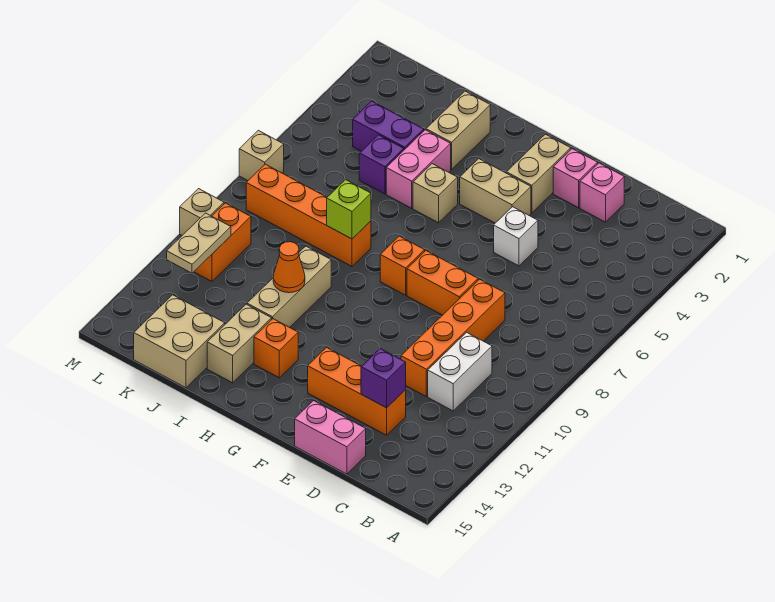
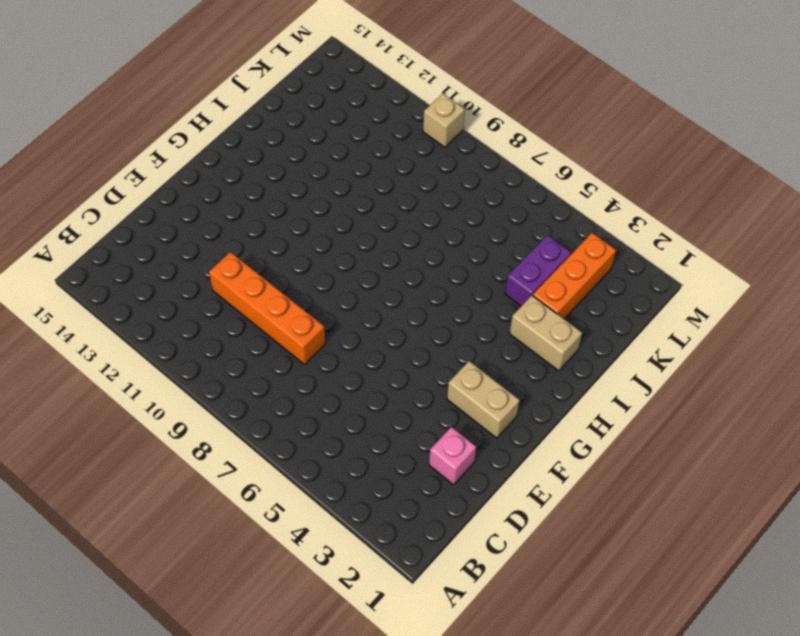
orange brick J3:L3 level 1 -> orange brick D13:F13 level 1
none -> white brick C10:C11 level 1
none -> pink brick D15:E15 level 1
none -> pink brick E2 level 1

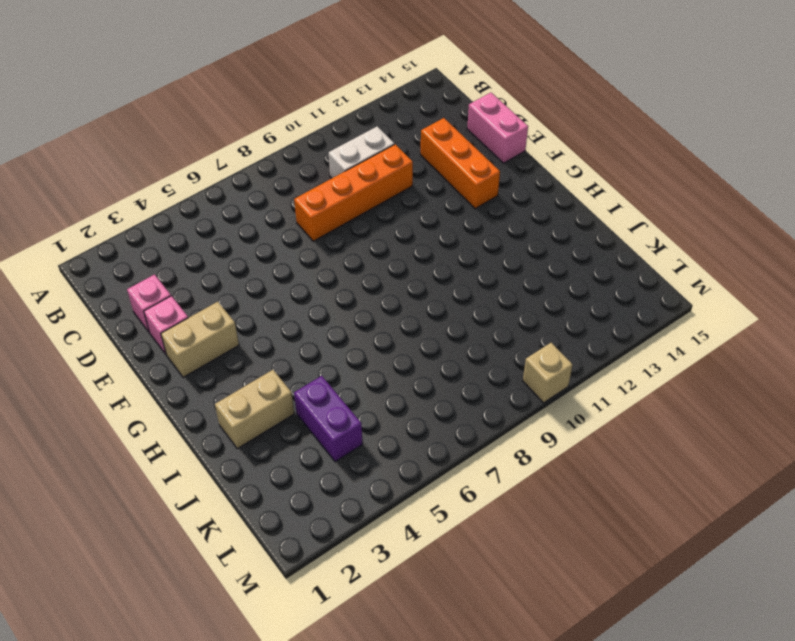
none -> white brick E5 level 1
none -> orange brick E8:F8 level 1
none -> tan brick F4:G4 level 1

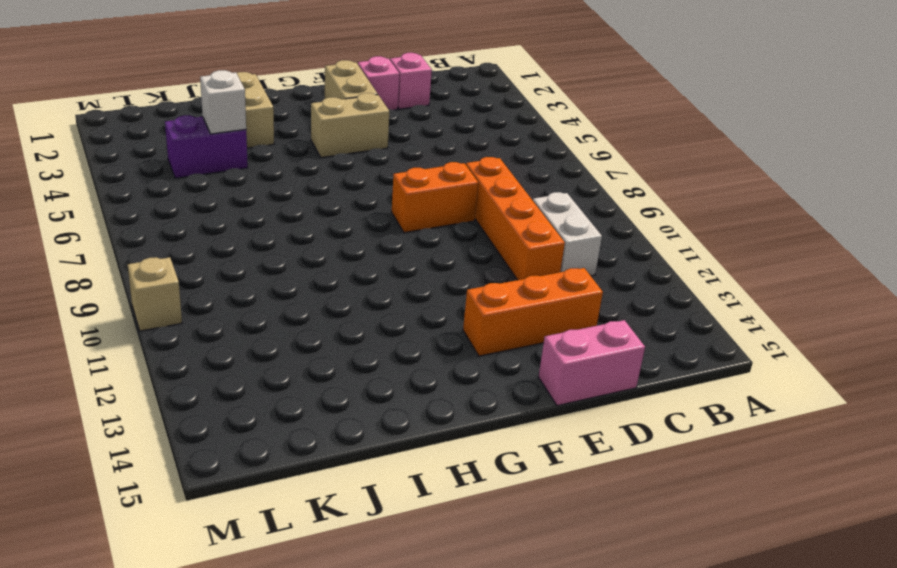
white brick J4 level 2 -> white brick E5 level 1
none -> orange brick G8 level 1
none -> tan brick H5 level 1
none -> orange brick H13 level 1

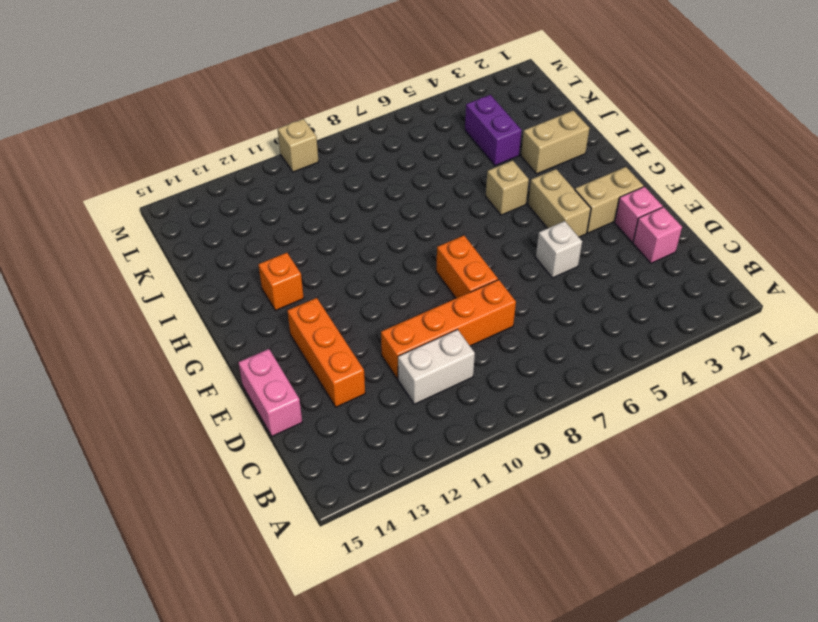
none -> orange brick G8 level 1
none -> pink brick I4:I5 level 1
none -> orange brick I8:L8 level 1

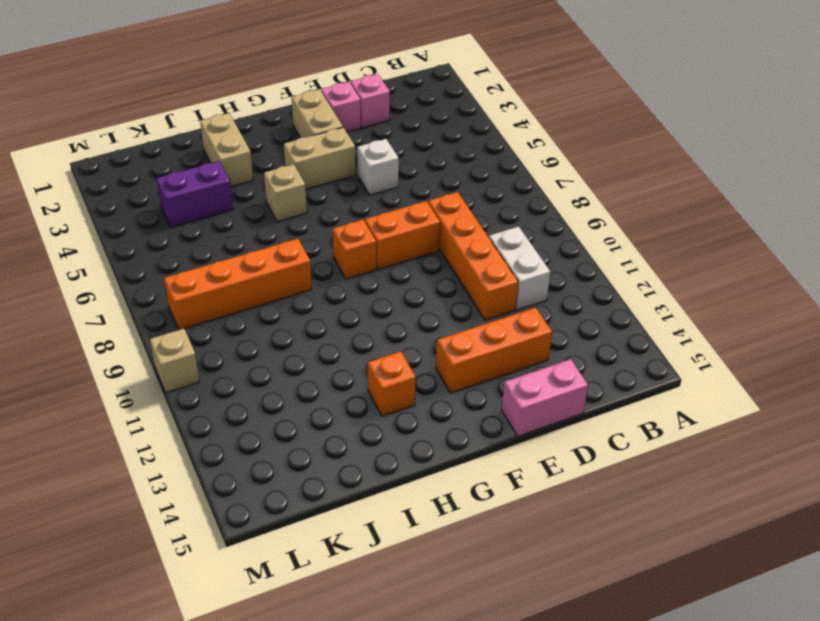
none -> pink brick I4:I5 level 1
none -> tan brick I10:I12 level 1
none -> tan brick I13:I14 level 1

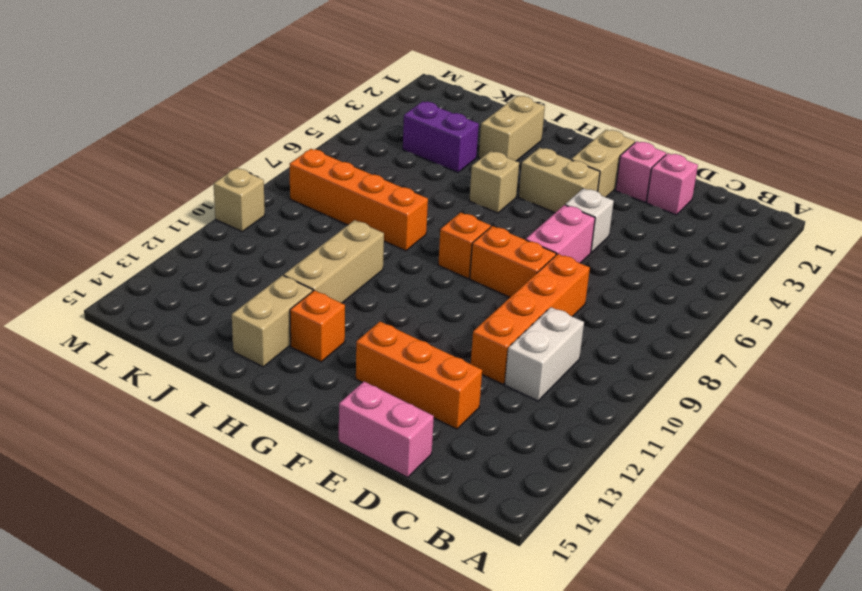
pink brick E6:E7 level 1 -> pink brick I4:I5 level 1
none -> purple brick J5 level 1
none -> tan brick J14:K15 level 1
none -> orange brick L10:L11 level 1

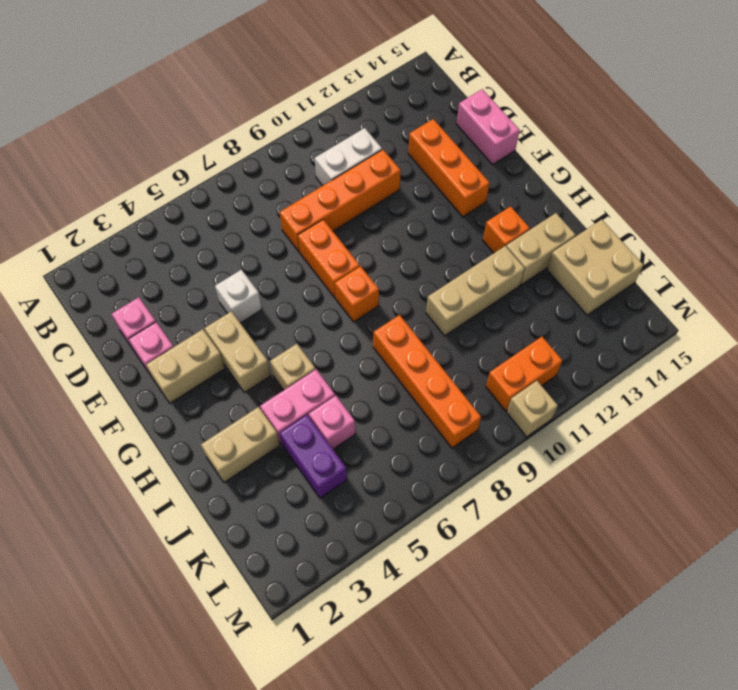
pink brick J5 level 1 -> purple brick J5 level 1
none -> tan brick M7 level 1
none -> purple brick D13 level 2
none -> lime brick I8 level 2

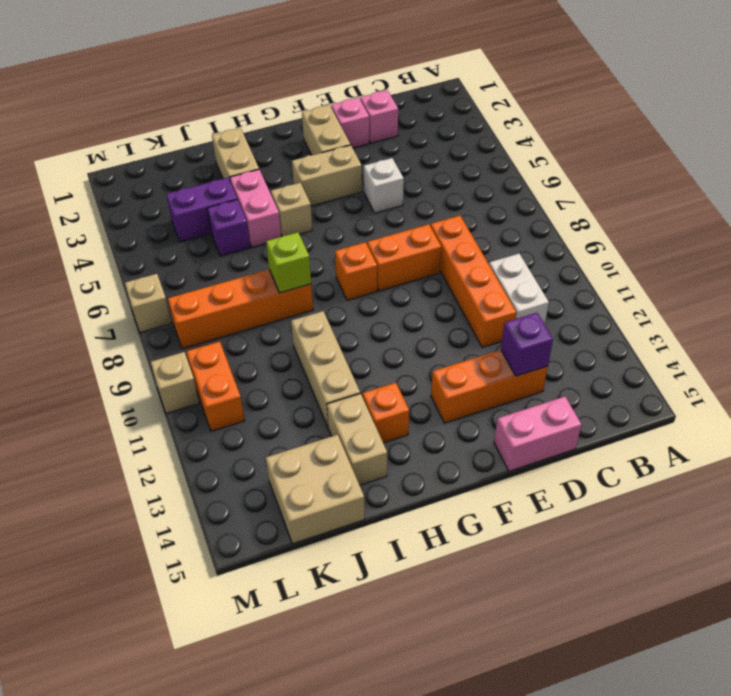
none -> orange cone I11 level 2
none -> tan plate L11:L12 level 2

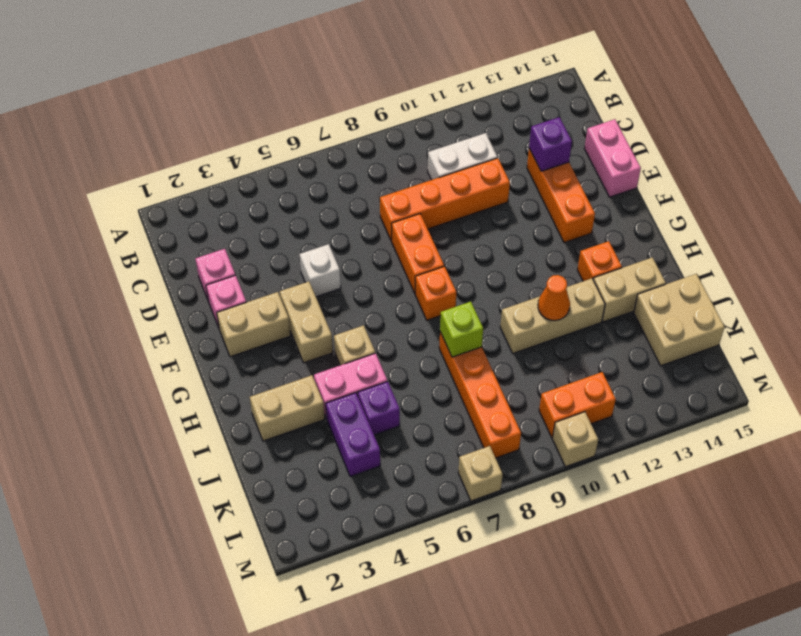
none -> tan plate L11:L12 level 2

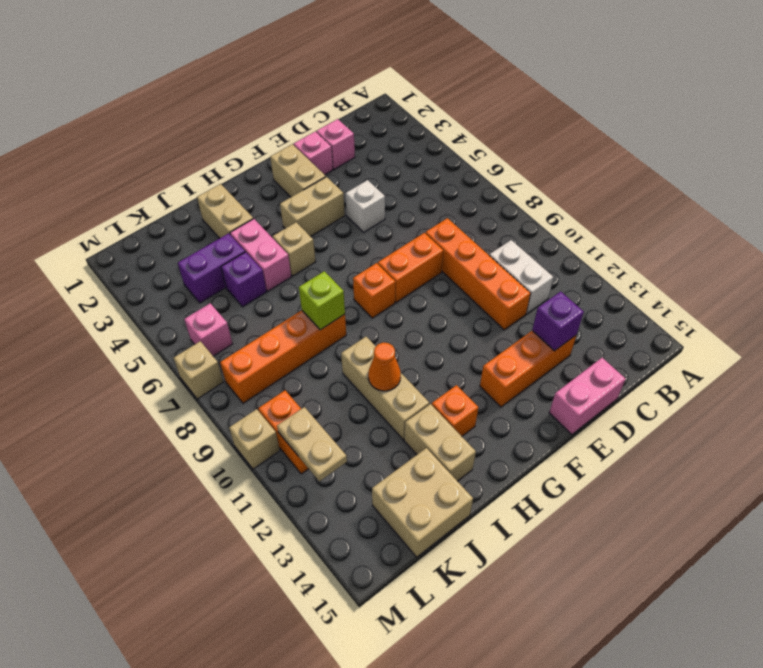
pink brick L6 level 1 -> none

